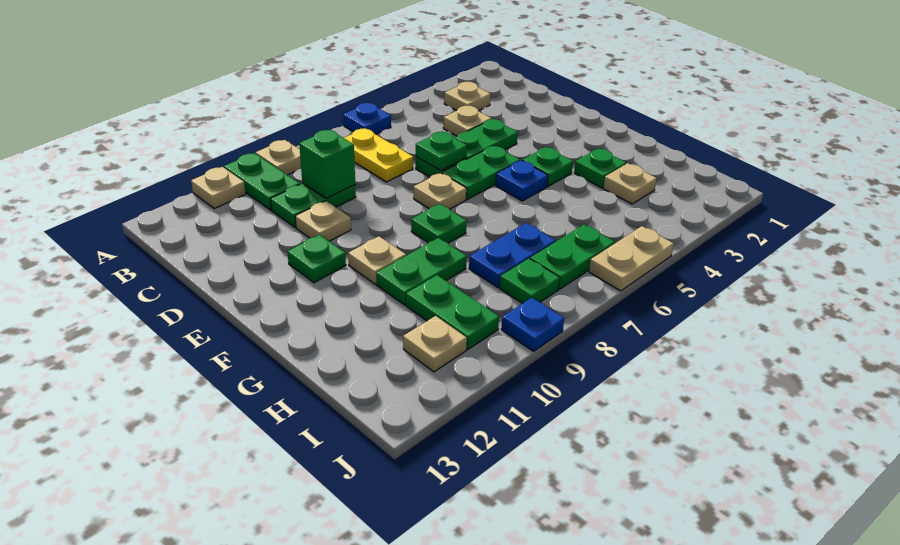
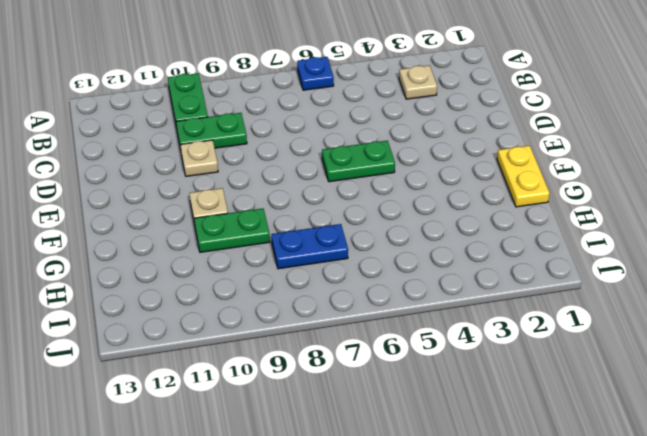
yellow plate F1:G1 level 1 -> yellow plate B7:C7 level 1
none -> tan plate A9 level 1
none -> tan plate A11 level 1
none -> tan plate C4 level 1

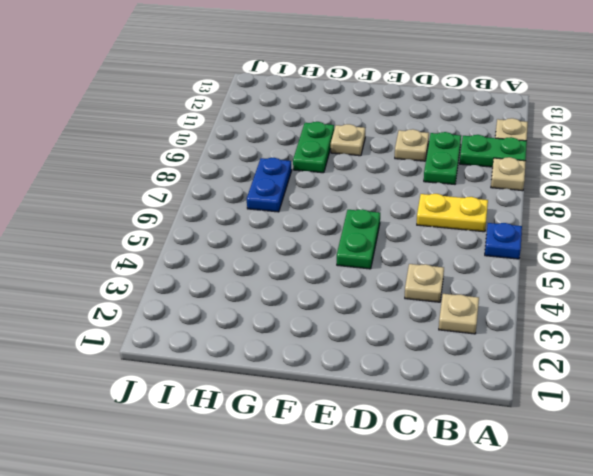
none -> green plate D4:D6 level 1
none -> tan plate E7 level 1
none -> green plate E11 level 1

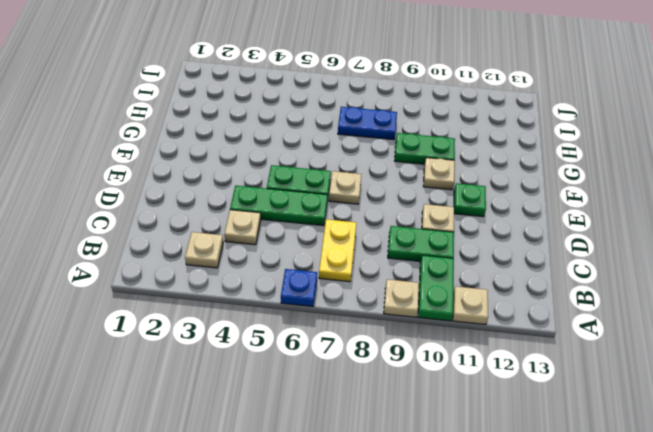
none -> green plate F4 level 1
none -> blue plate F5 level 1
none -> green plate F8 level 1

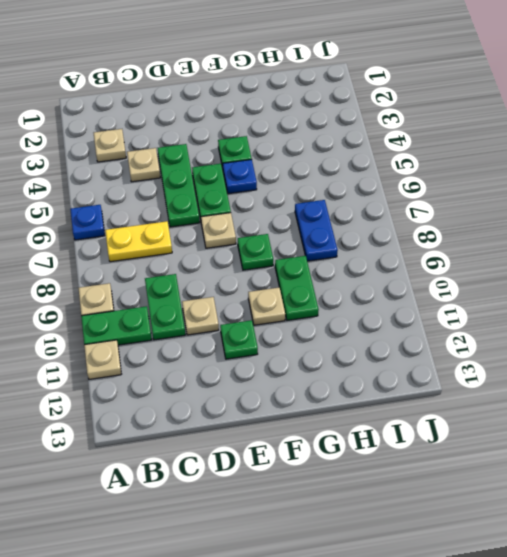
none -> green plate G3 level 1
none -> tan plate H3 level 1
none -> green plate H10:I10 level 1

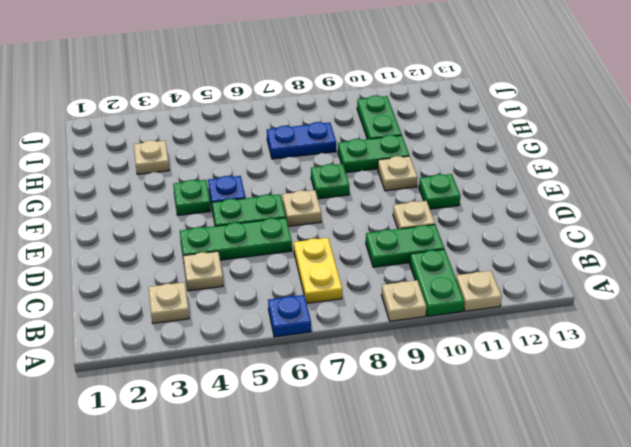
none -> green plate G3 level 1
none -> green plate I6:I7 level 1
none -> green plate I8 level 1

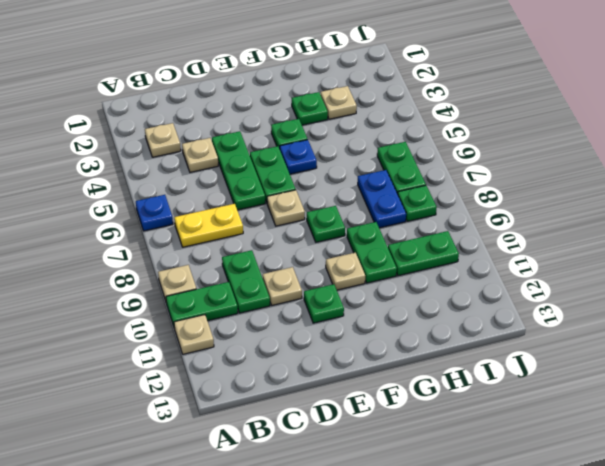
none -> tan plate I11 level 1
none -> tan plate J5:J6 level 1
none -> blue plate J9 level 1

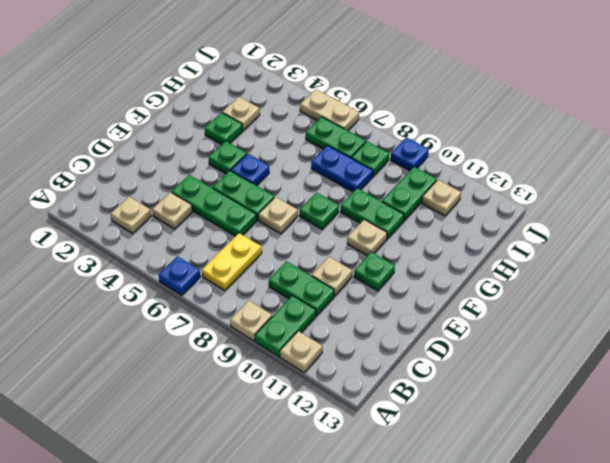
none -> green brick C9 level 2
none -> green plate D6 level 2

